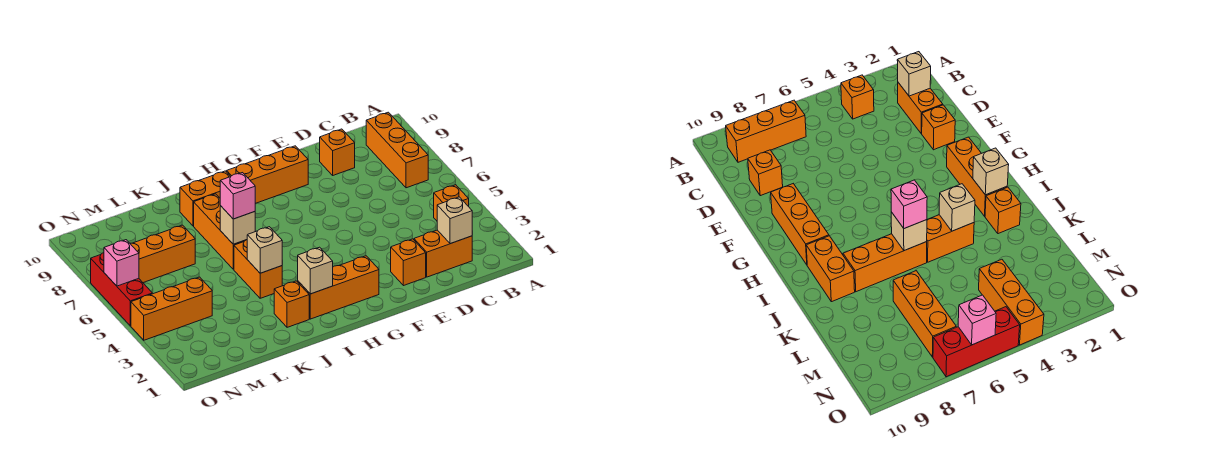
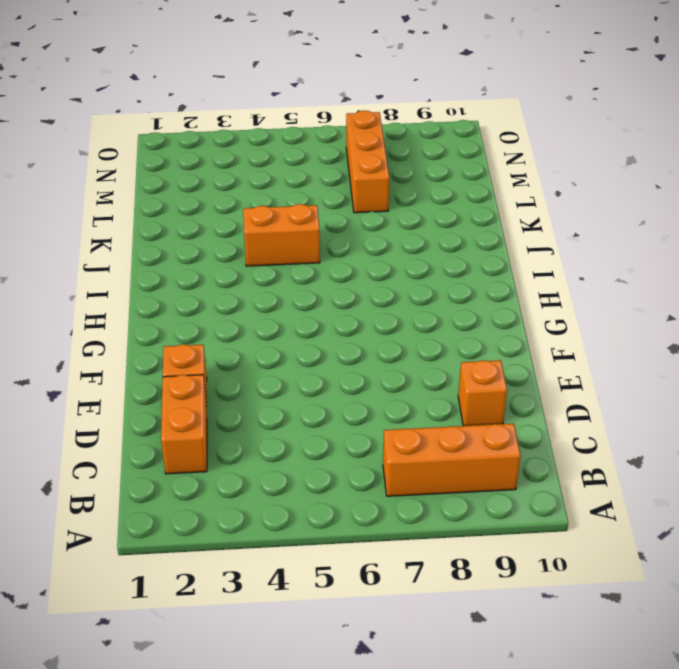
none -> orange brick B4 level 1
none -> orange brick F9:H9 level 1
none -> orange brick G2:I2 level 1

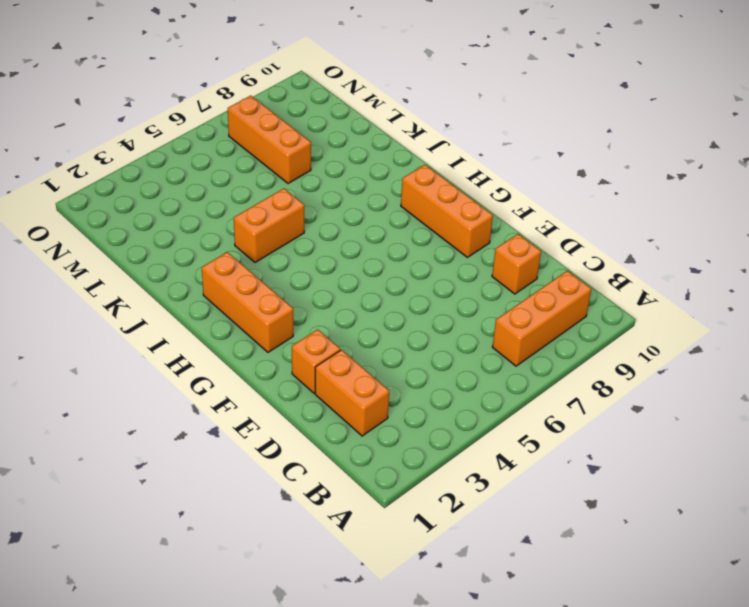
none -> orange brick B4 level 1
none -> orange brick I9:J9 level 1
none -> orange brick J2 level 1

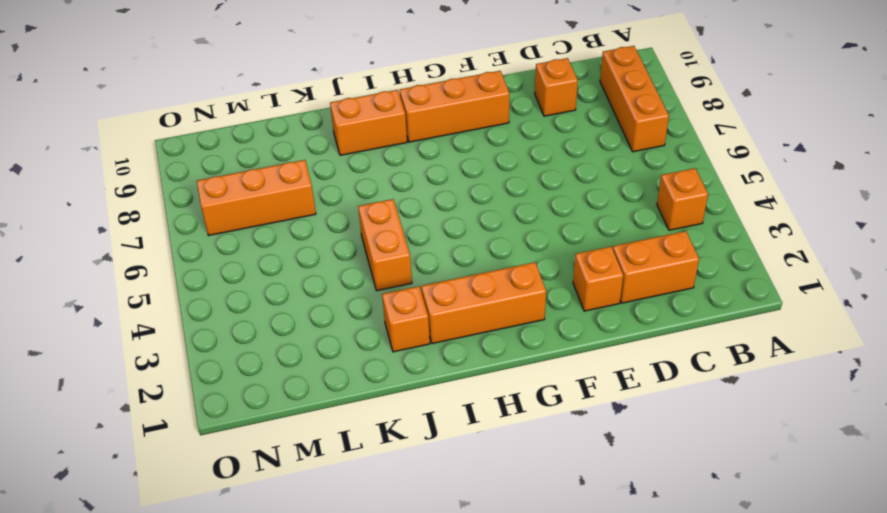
none -> orange brick J6:J8 level 1
none -> orange brick M4:O4 level 1
none -> red brick O5:O7 level 1

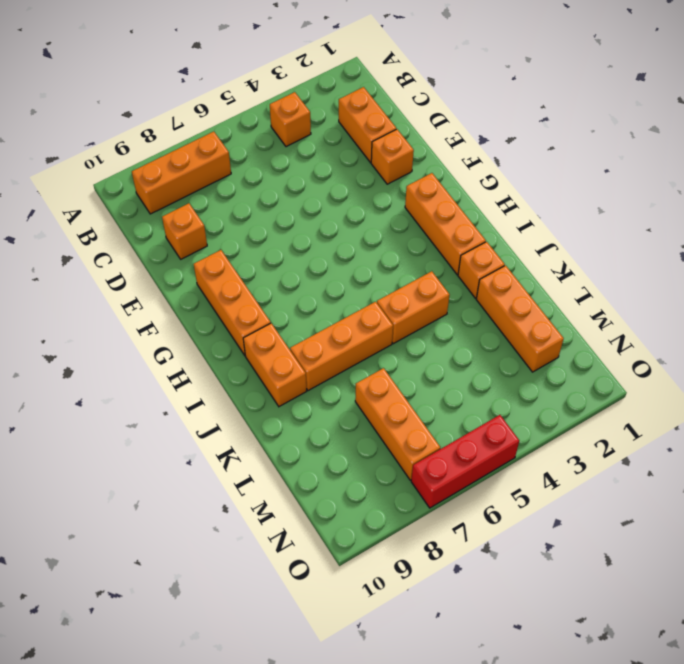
orange brick K2:M2 level 1 -> orange brick M4:O4 level 1
none -> tan brick C2 level 2
none -> tan brick I2 level 2
none -> tan brick J4 level 2

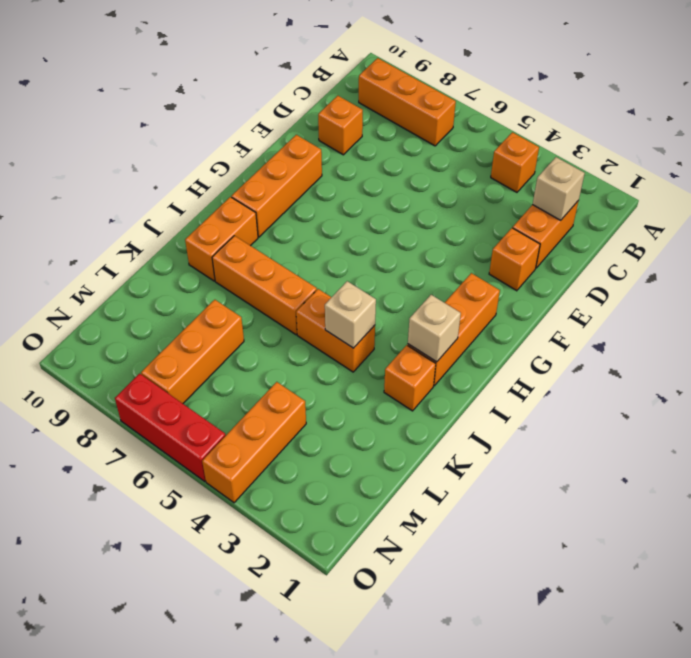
none -> tan brick J6 level 2
none -> pink brick O6 level 2
none -> pink brick J6 level 3

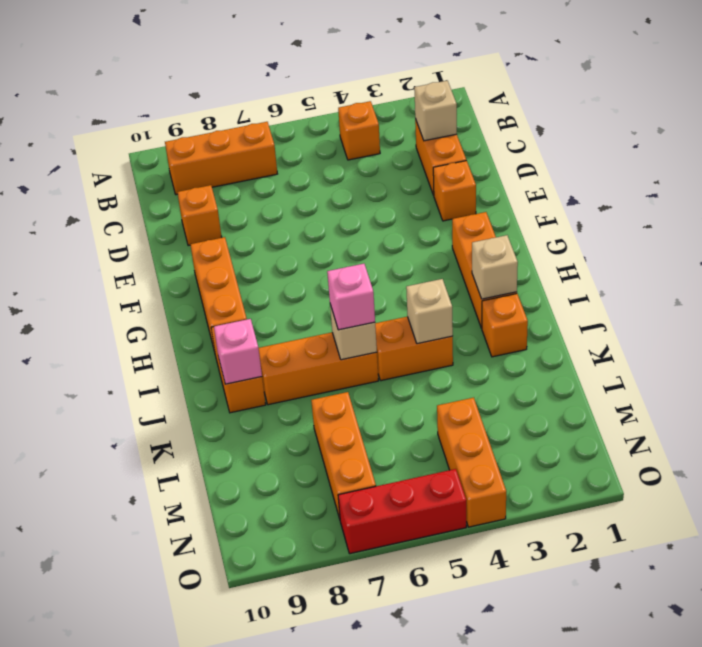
pink brick J9 level 2 -> pink brick O6 level 2

